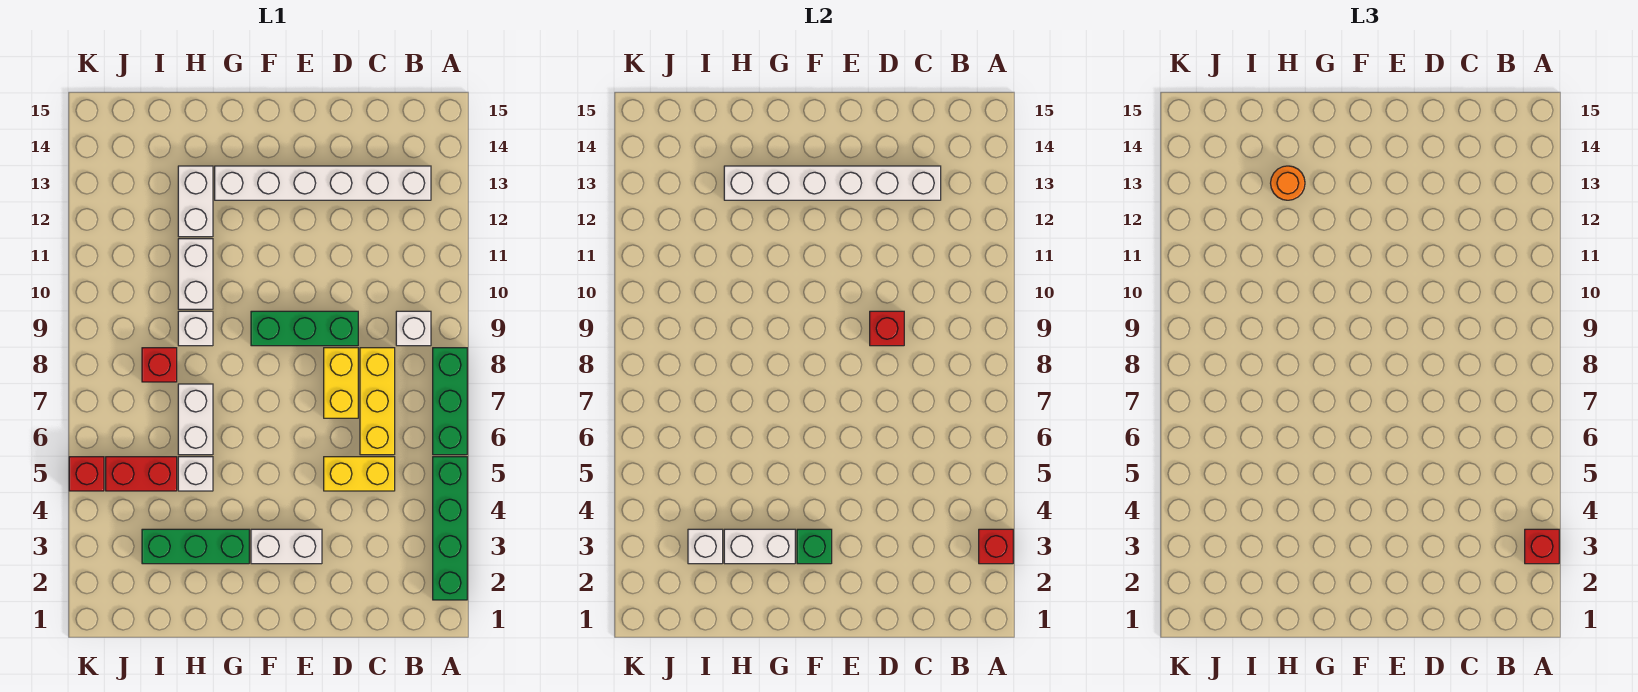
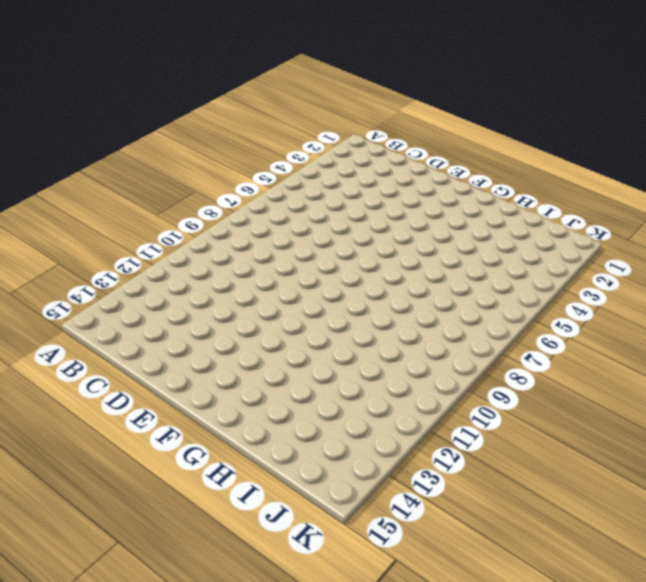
none -> green brick A2:A5 level 1
none -> green brick A6:A8 level 1
none -> white brick B9 level 1

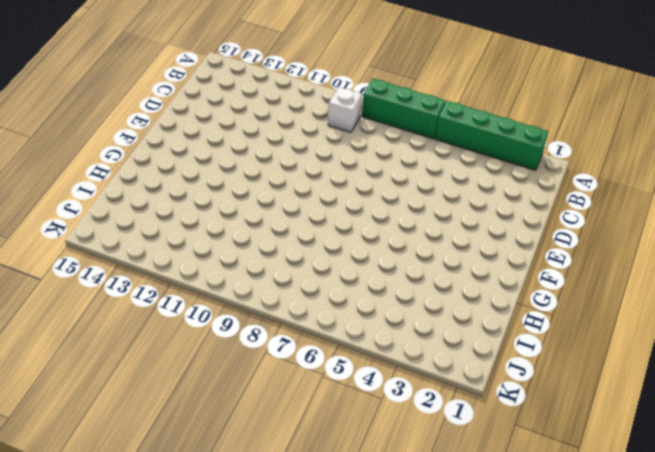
none -> white brick B13:G13 level 1
none -> yellow brick C5:D5 level 1
none -> yellow brick C6:C8 level 1

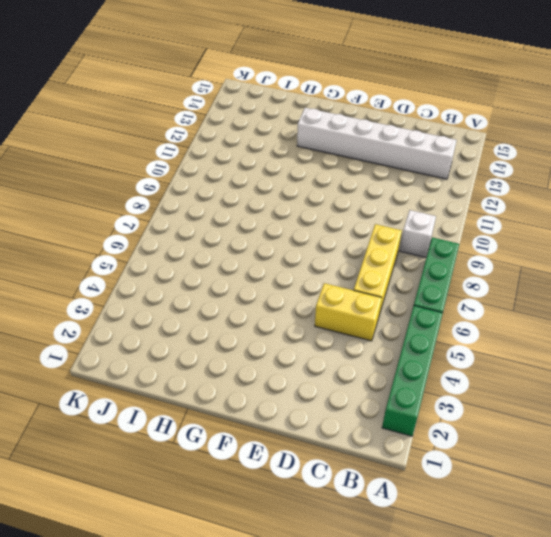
none -> yellow brick D7:D8 level 1
none -> green brick D9:F9 level 1
none -> white brick E3:F3 level 1

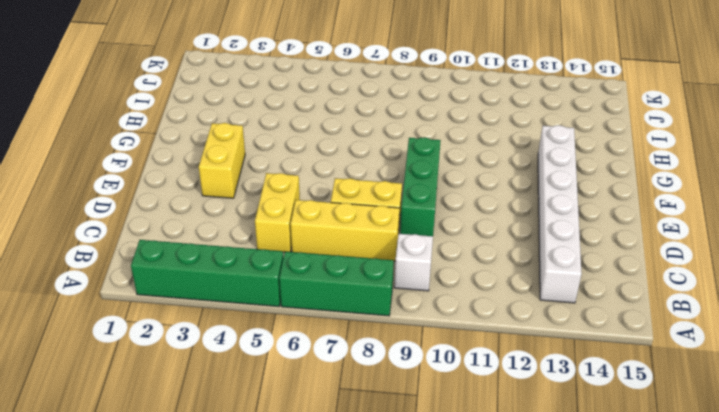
yellow brick E3:F3 level 1 -> white brick E3:F3 level 1
none -> green brick G3:I3 level 1
none -> white brick H5 level 1
none -> white brick H6:H7 level 1

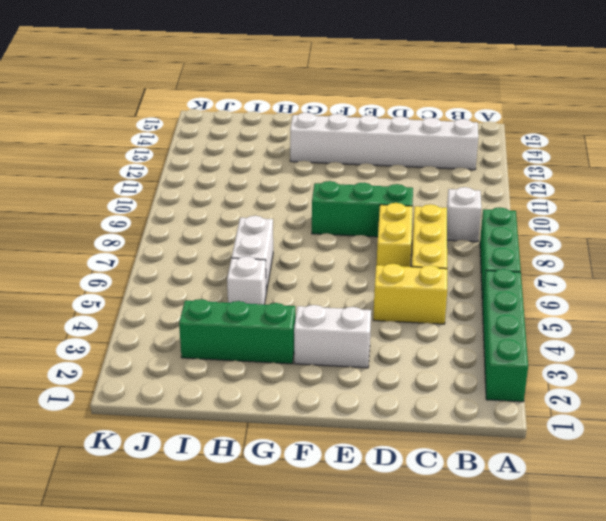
none -> white brick H9 level 1
none -> white brick H10:H11 level 1
none -> white brick H12:H13 level 1

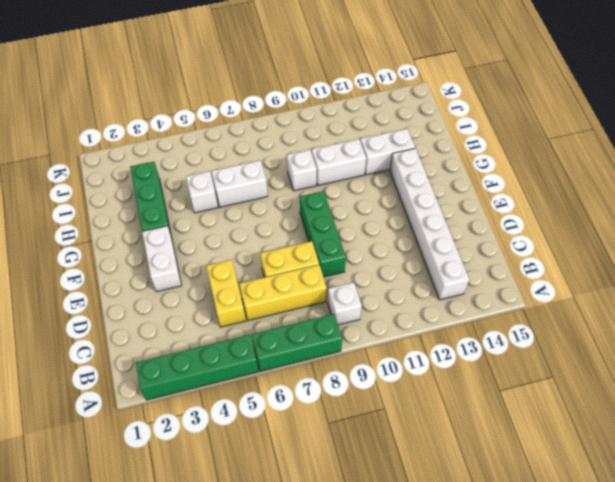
none -> red brick I5:J5 level 1
none -> red brick I8 level 1
none -> red brick K5 level 1

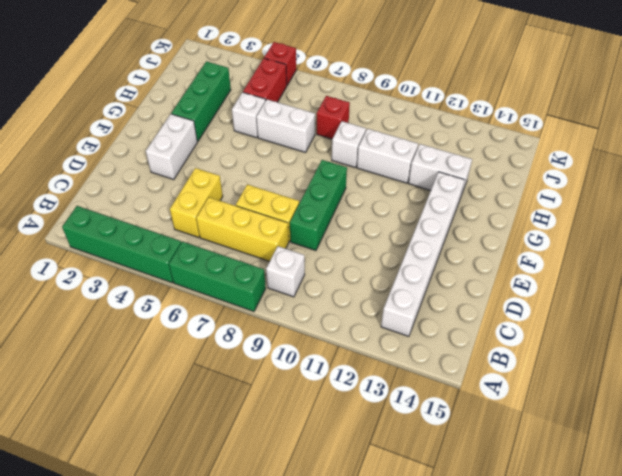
none -> red brick A3 level 2
none -> white brick C13:H13 level 2
none -> red brick D9 level 2

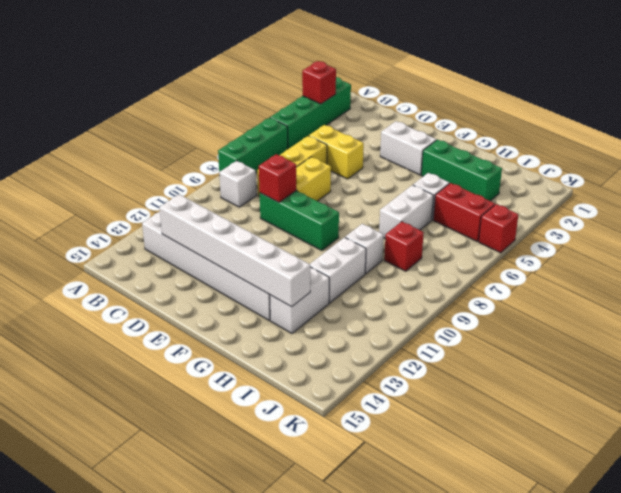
none -> green brick F3 level 2
none -> white brick G3:H3 level 2
none -> white brick I3 level 2

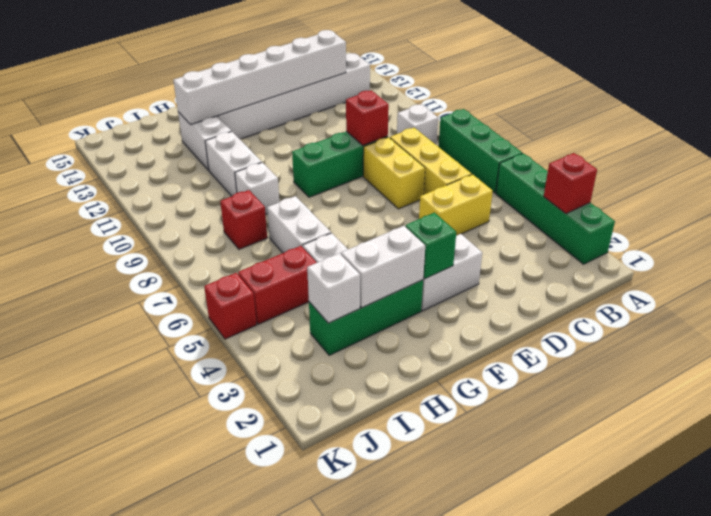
none -> red brick A3 level 3
none -> orange round brick H13 level 3

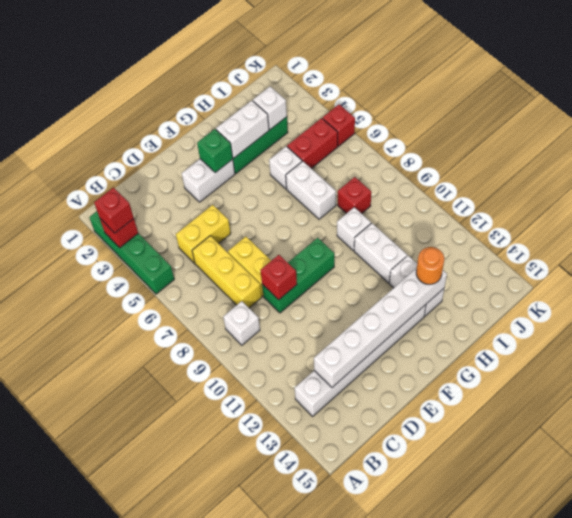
none -> green brick A6:A8 level 1

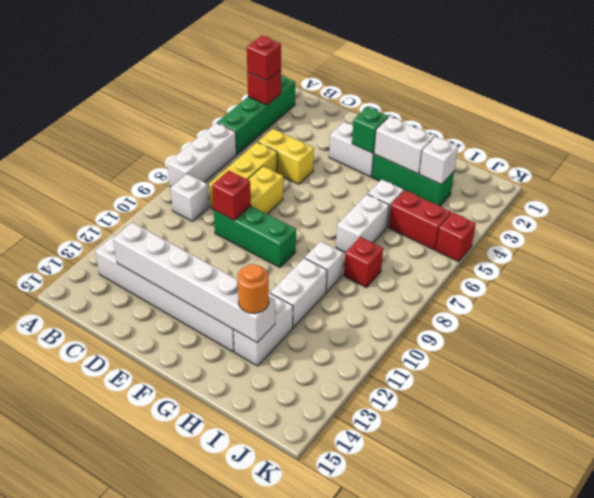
white brick A6:A8 level 1 -> green brick A6:A8 level 1

